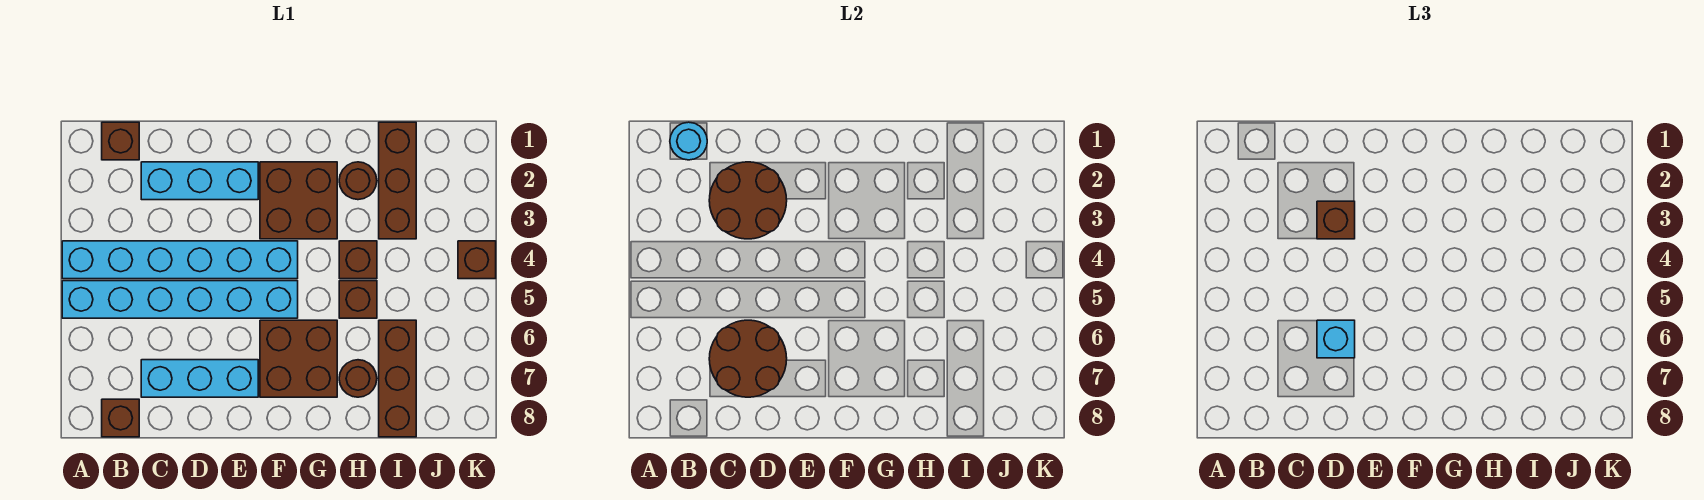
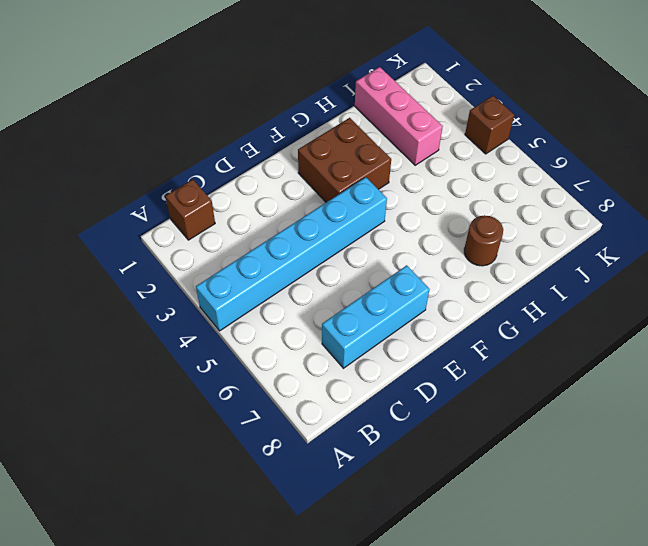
pink brick I1:I3 level 1 -> brown brick I1:I3 level 1
none -> cyan brick A5:F5 level 1
none -> brown brick B8 level 1
none -> cyan brick C2:E2 level 1

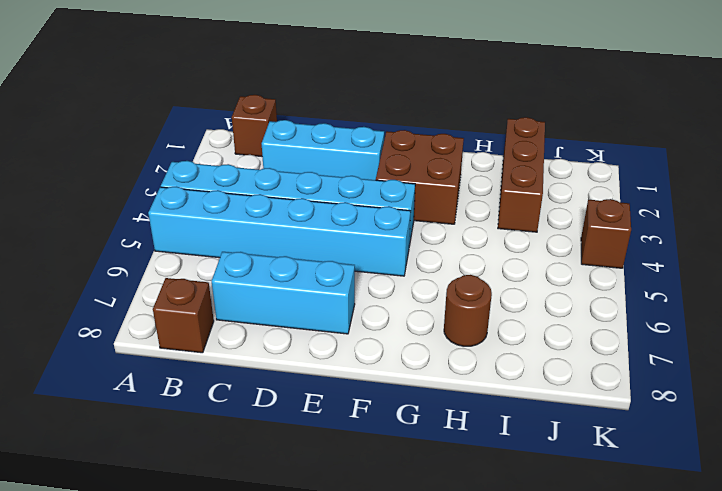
none -> brown brick F6:G7 level 1
none -> brown round brick H2 level 1
none -> brown brick H4 level 1

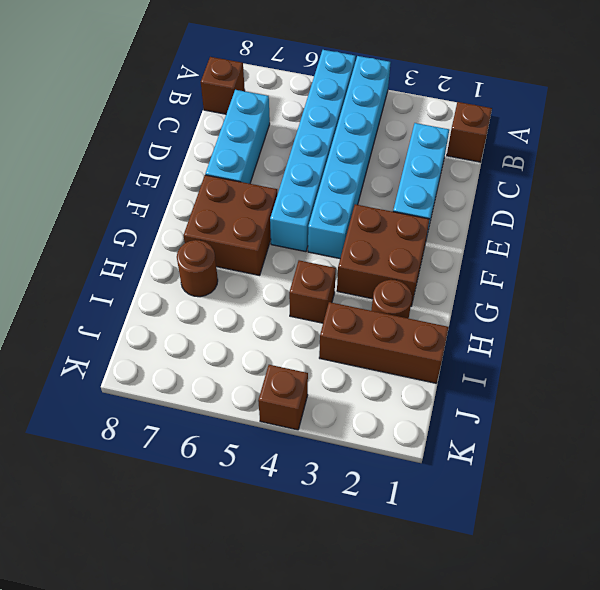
none -> brown brick H5 level 1
none -> brown brick I6:I8 level 1
none -> cyan round brick B1 level 2

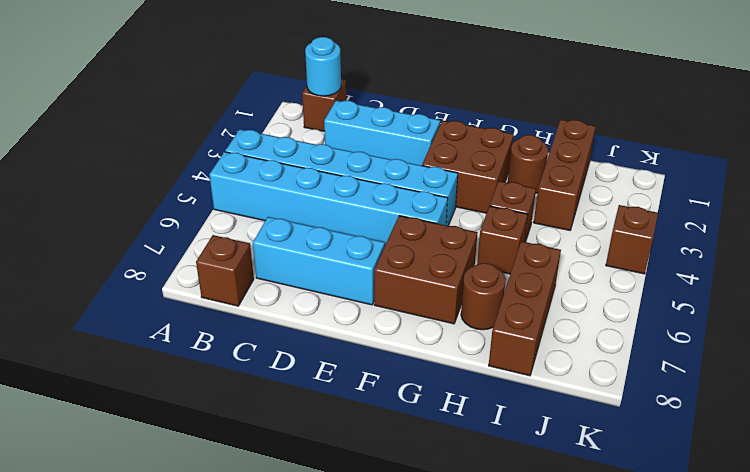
none -> brown round brick C2:D3 level 2
none -> brown round brick C6:D7 level 2
none -> brown brick D3 level 3

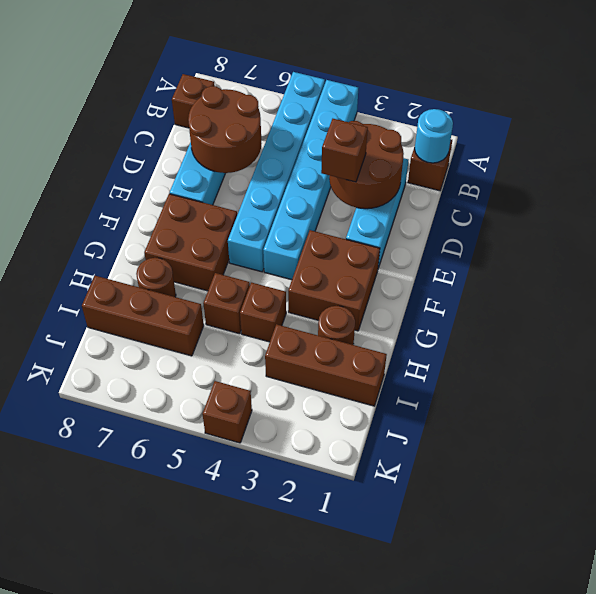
none -> cyan brick D6 level 3

